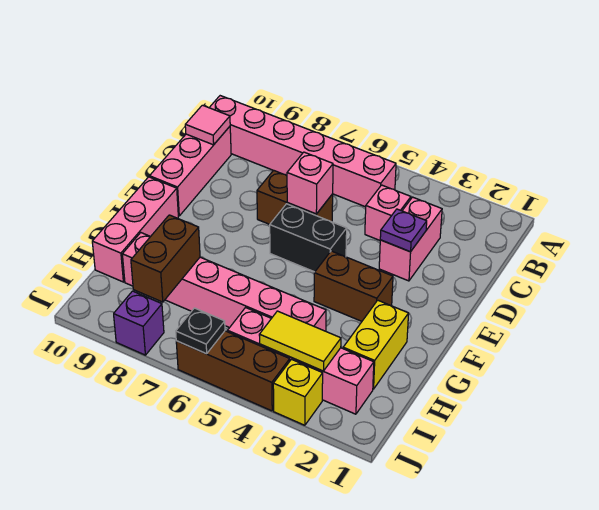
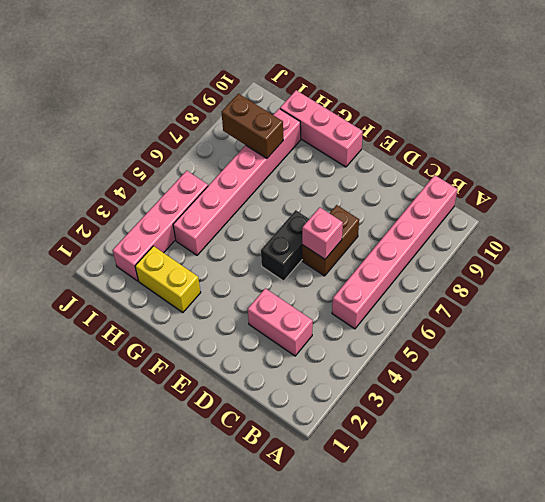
none -> pink brick C4 level 1
none -> pink brick C10:E10 level 1
none -> brown brick F3:F4 level 1

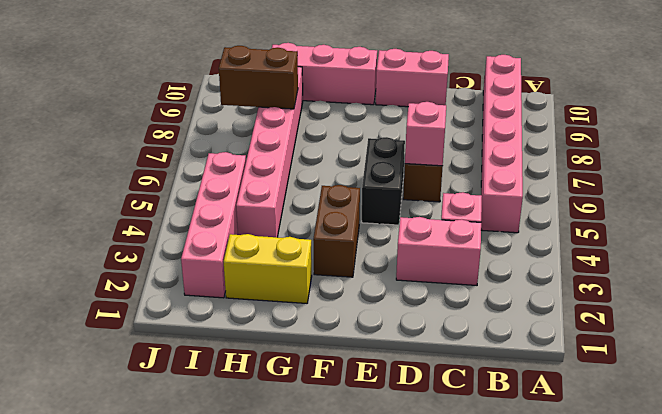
pink brick D10:E10 level 1 -> pink brick C10:E10 level 1
none -> yellow brick J3 level 1
none -> brown brick J4:J6 level 1
none -> purple brick J8 level 1

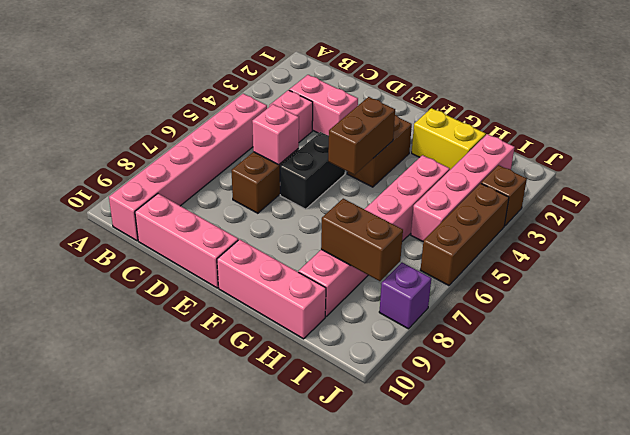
brown brick F4:F5 level 2 -> none
brown brick J3 level 1 -> yellow brick J3 level 1
none -> pink tile C10 level 2
none -> purple plate D3 level 2
none -> yellow tile I3:I4 level 2

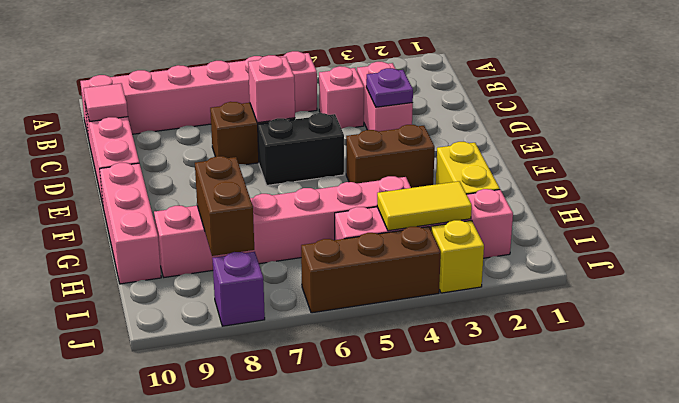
none -> black plate J6 level 2

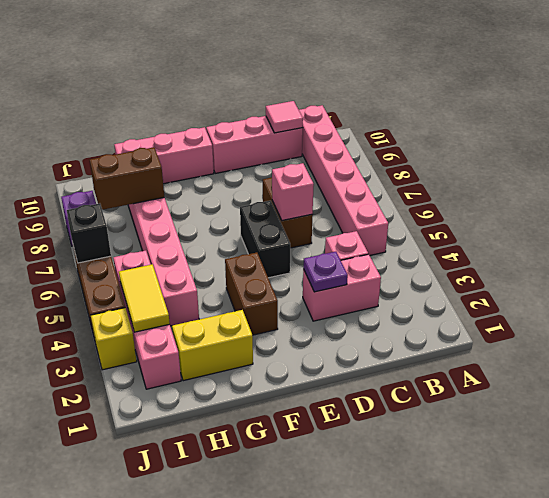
black brick J6 level 2 -> black plate J6 level 2

